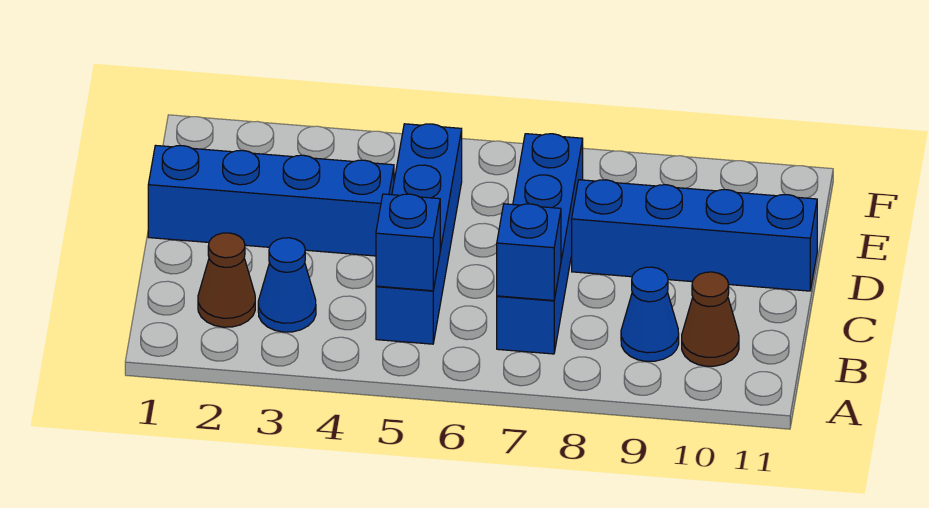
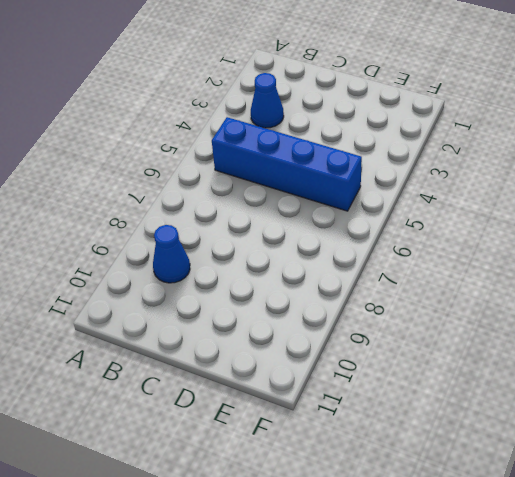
none -> brown cone B2 level 1
none -> blue brick B7:E7 level 1

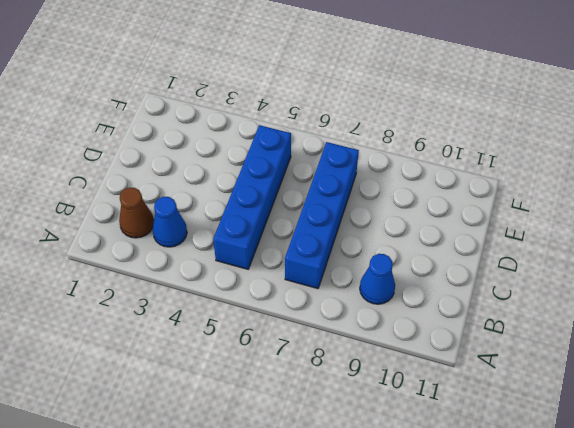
none -> brown cone B10 level 1
none -> blue brick D1:D4 level 1

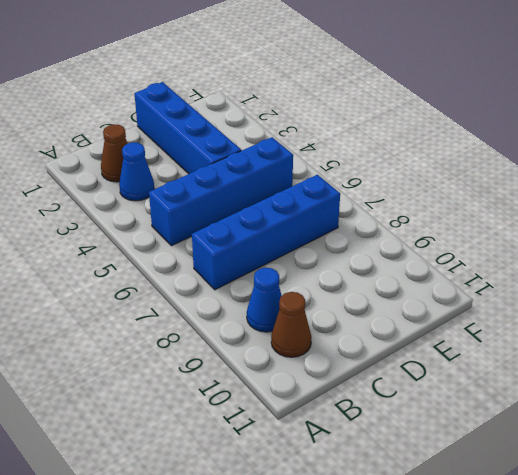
none -> blue brick D8:D11 level 1
none -> blue brick B5 level 2

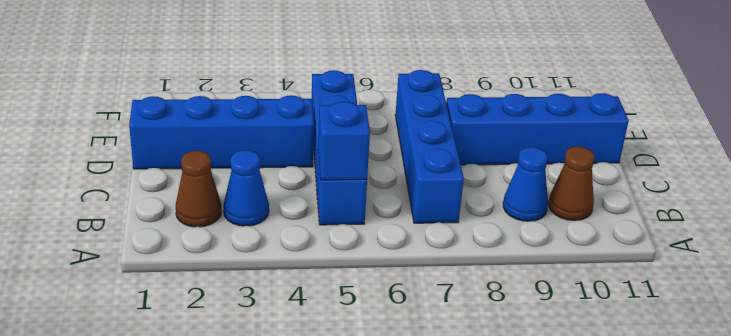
none -> blue brick B7 level 2

